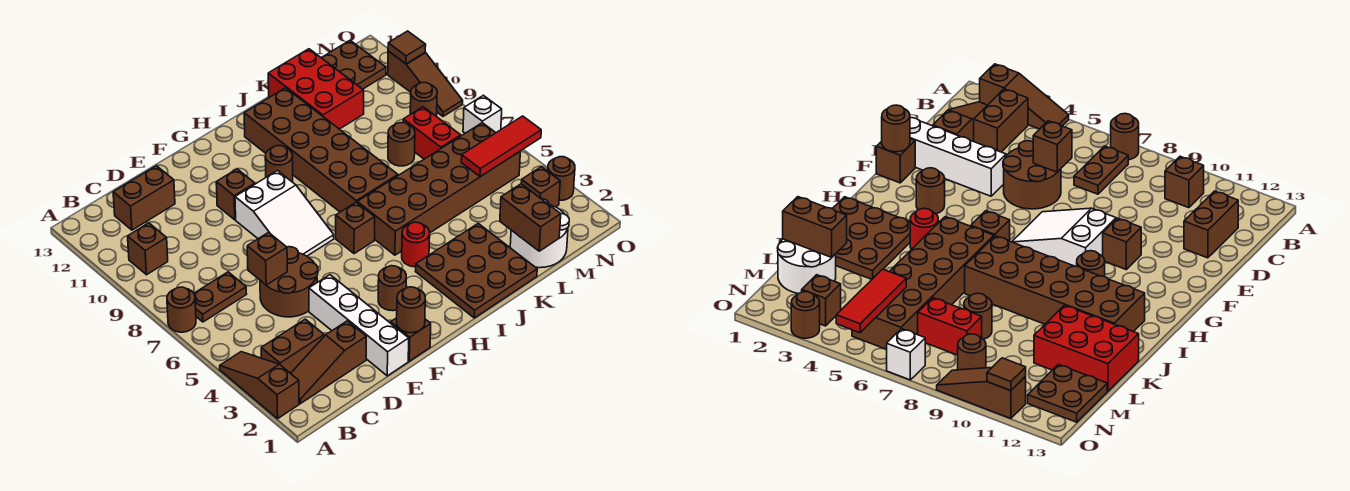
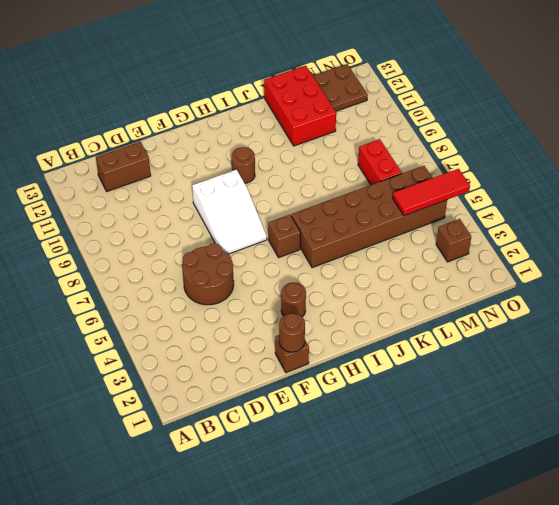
none -> brown slope A2:A4 level 1 top 2
none -> brown round brick A7 level 1
none -> brown slope B2:D2 level 1 top D
none -> brown brick B3:C3 level 1

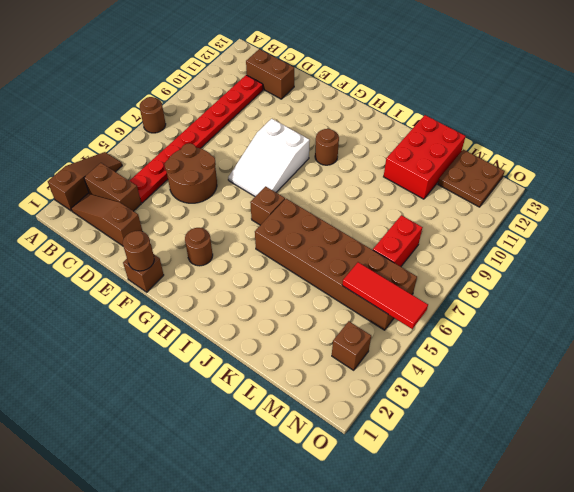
red plate C4:C11 level 1 -> brown plate B7:C7 level 1
none -> brown brick B10 level 1
none -> white brick E1:E4 level 1
none -> brown brick F10 level 1
none -> brown plate I1:K3 level 1

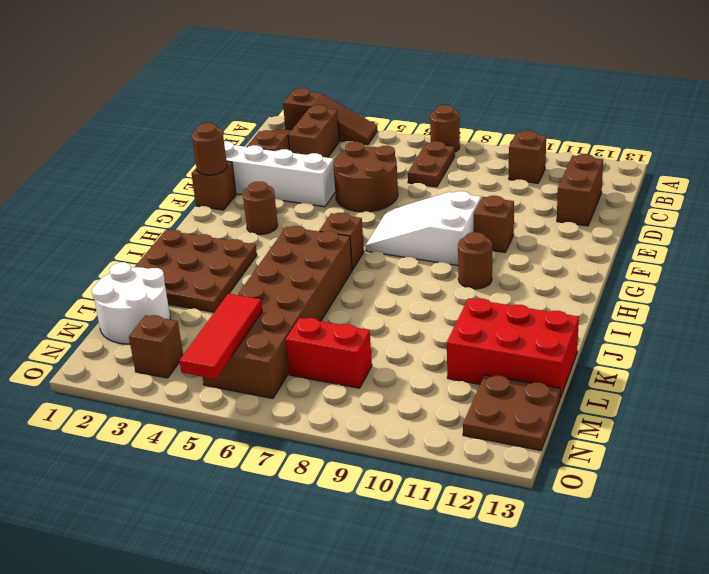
none -> red round brick I4 level 1
none -> brown brick I7:J12 level 1
none -> brown round brick L8 level 1
none -> brown round brick N9 level 1

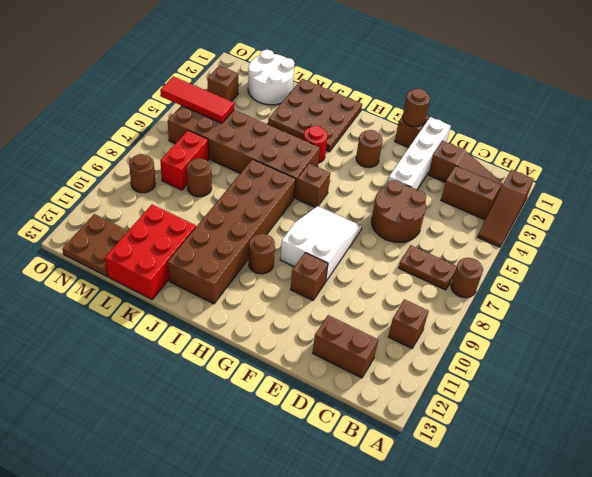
none -> brown round brick O3 level 1
none -> white brick O7 level 1
none -> brown slope O9:O11 level 1 top 11
none -> brown brick D6 level 2

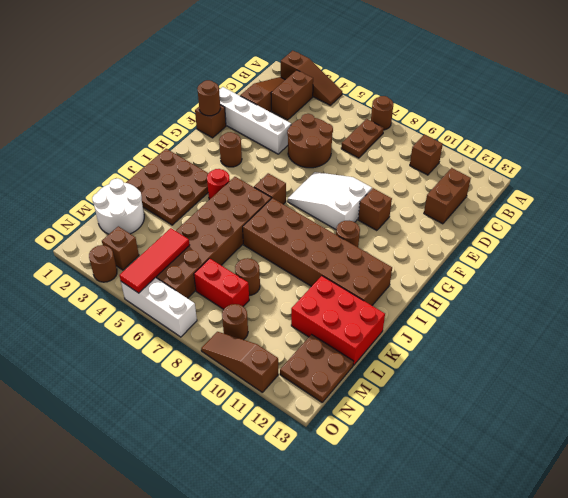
white brick O5:O7 level 1 -> white brick O7 level 1
none -> brown brick D6 level 2
none -> brown brick L1:L2 level 2
none -> brown tile O11 level 2

